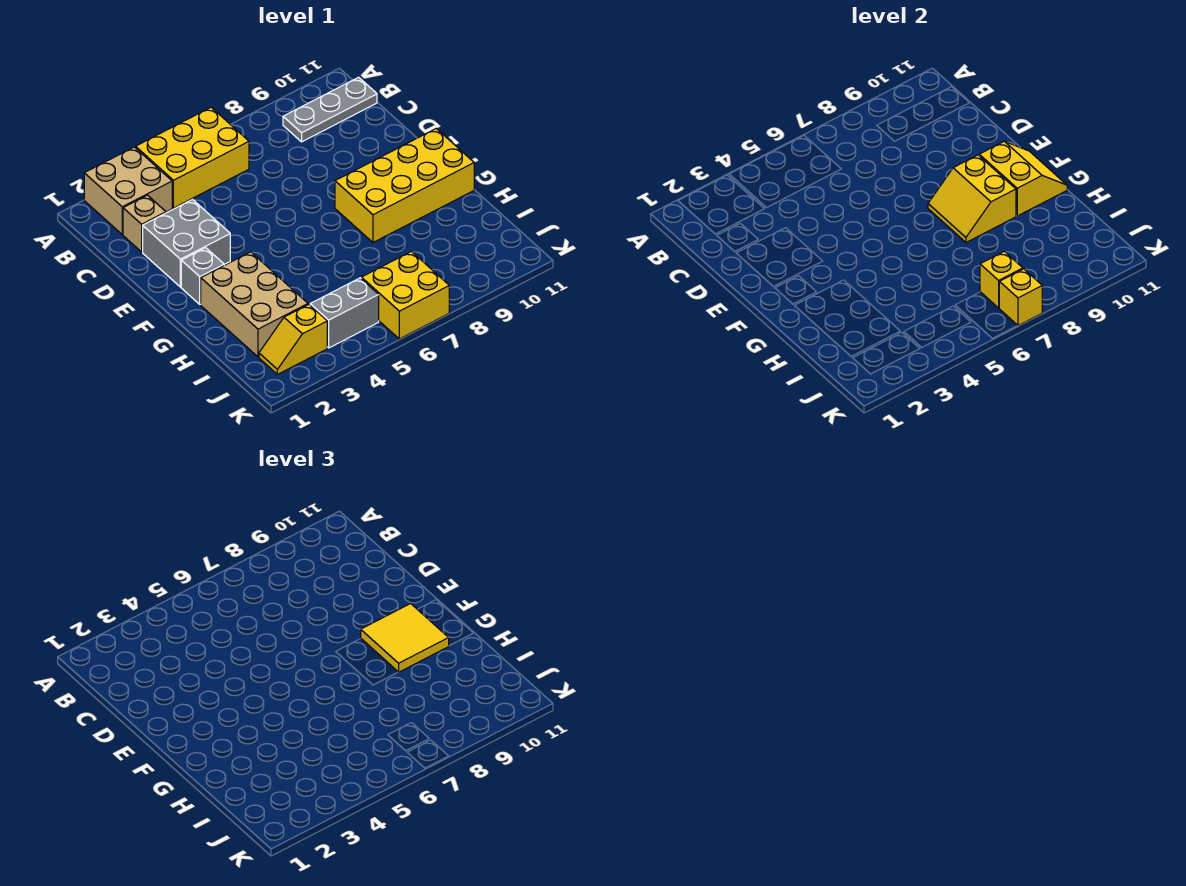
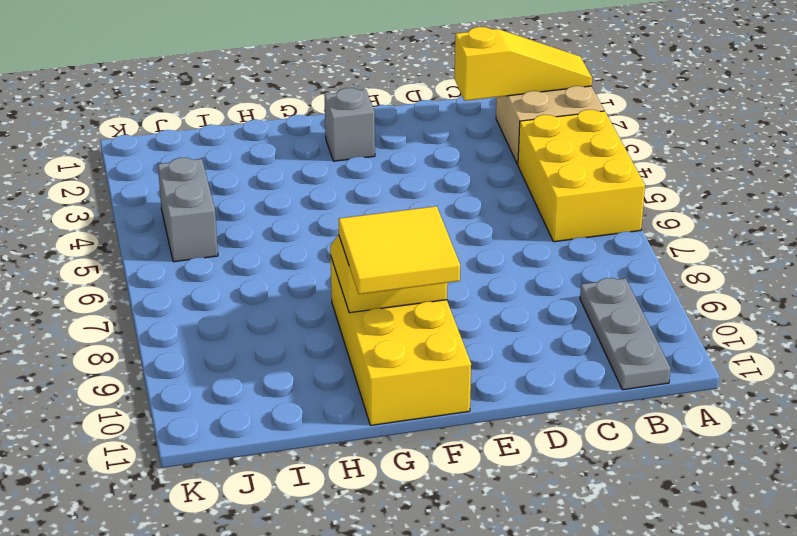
yellow slope A2:C2 level 2 top C -> none
none -> tan brick C2 level 1
none -> grey brick D2:E3 level 1
none -> tan brick G2:I3 level 1

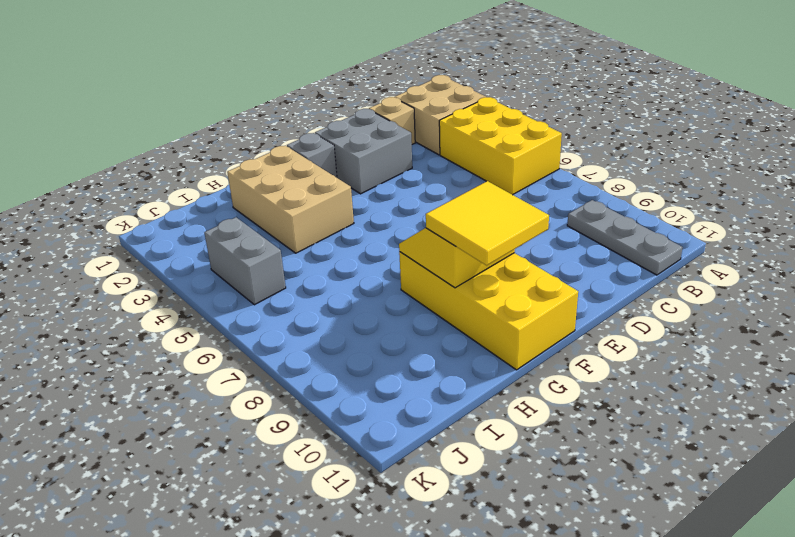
tan brick G2:H4 level 1 -> tan brick G2:I3 level 1
none -> yellow slope J2:J3 level 1 top 3
none -> yellow brick J6:K7 level 1
none -> yellow slope F10:G11 level 2 top 10

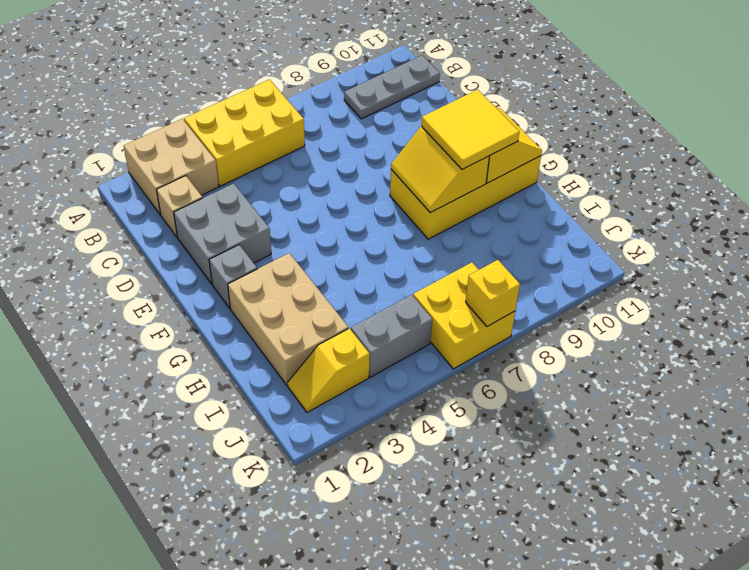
none -> yellow brick J7 level 2

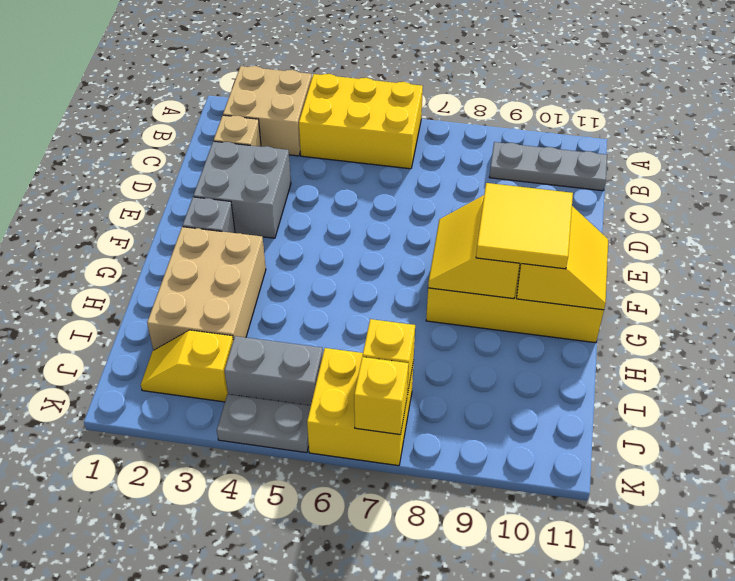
grey plate K4:K5 level 1 -> none

